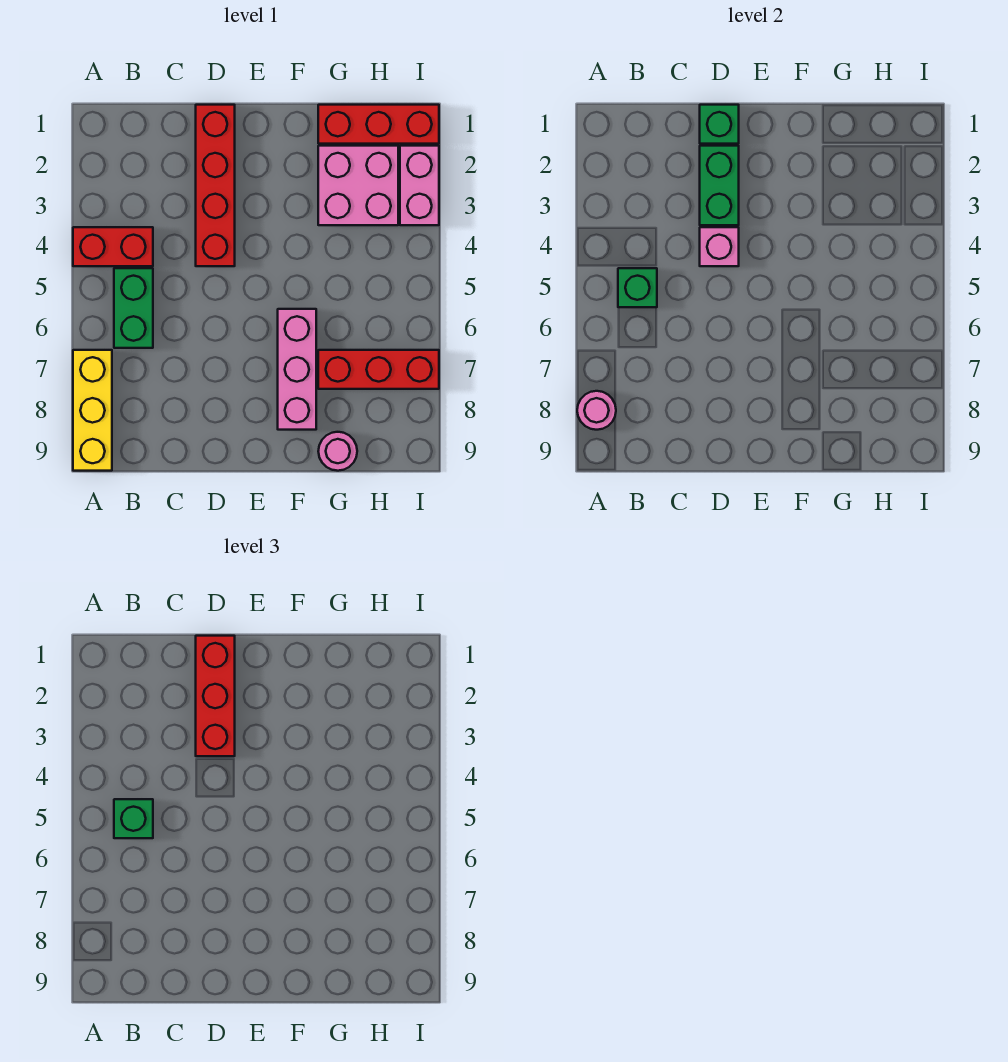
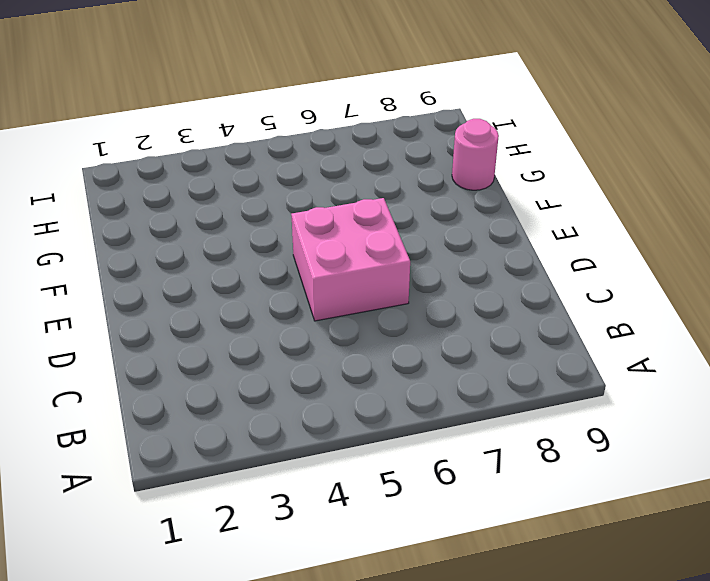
pink brick D5:E6 level 1 -> pink brick G2:H3 level 1
none -> red brick A4:B4 level 1
none -> yellow brick A7:A9 level 1
none -> green brick B5:B6 level 1

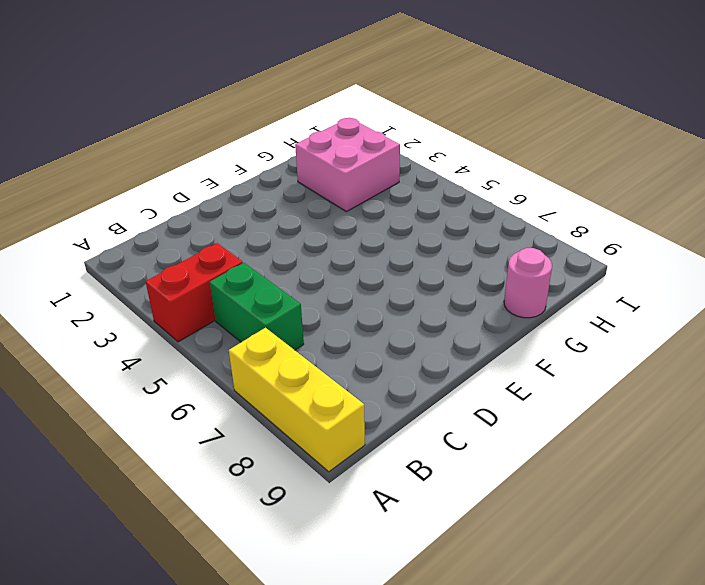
none -> red brick D1:D4 level 1
none -> pink brick F6:F8 level 1
none -> red brick G1:I1 level 1

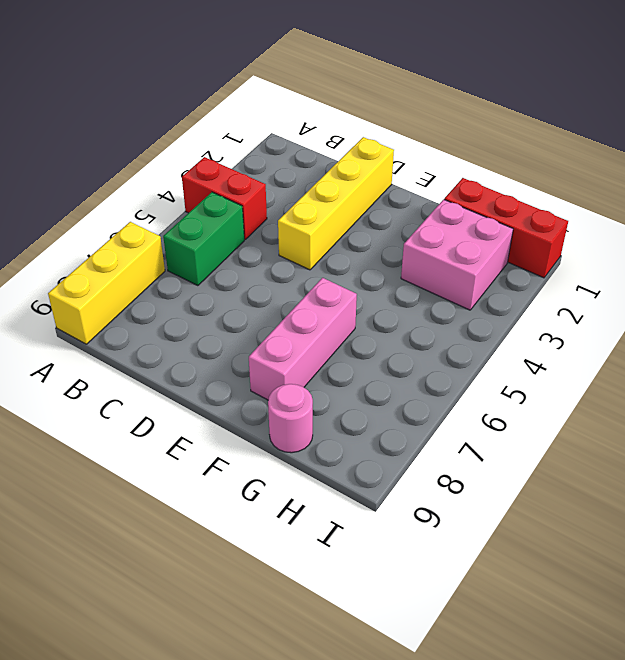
yellow brick D1:D4 level 1 -> red brick D1:D4 level 1
none -> red brick G7:I7 level 1
none -> pink brick I2:I3 level 1
none -> pink round brick A8 level 2

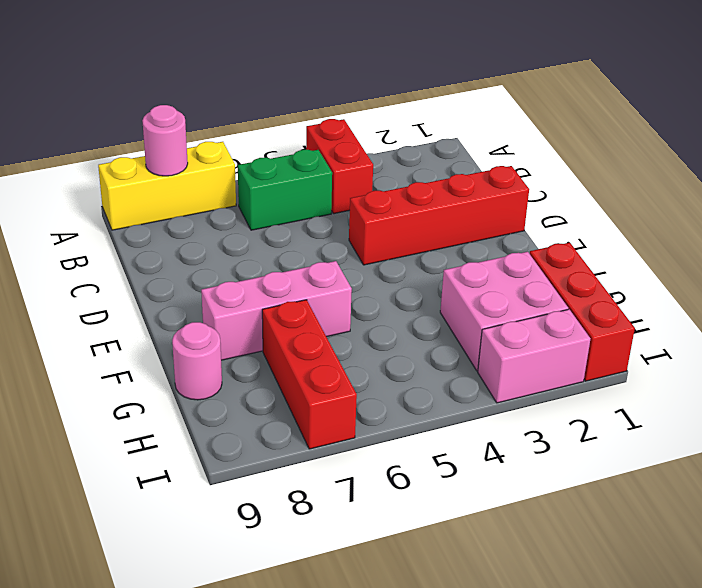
none -> green brick B5 level 2
none -> green brick D1 level 2
none -> green brick D2:D3 level 2

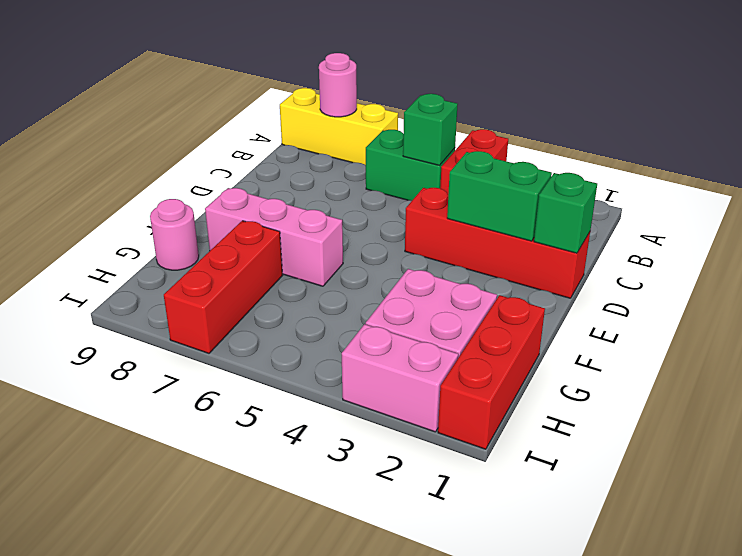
none -> pink brick D4 level 2
none -> green brick B5 level 3
none -> red brick D1:D3 level 3

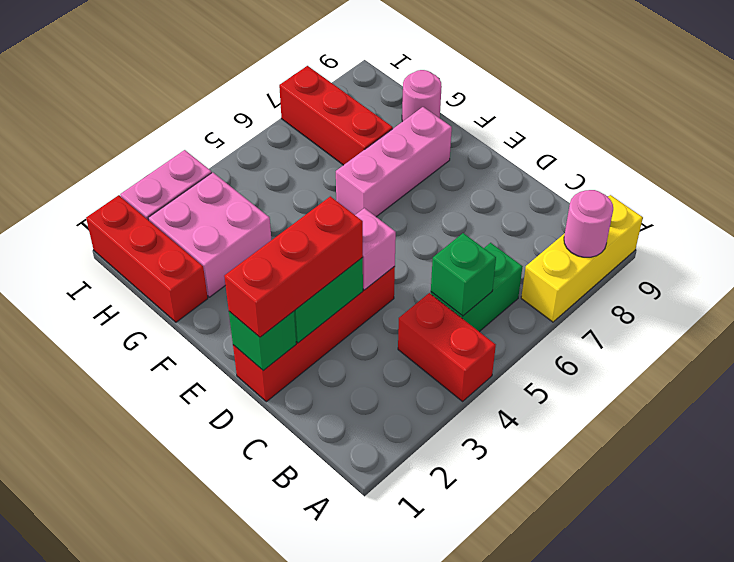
none -> green brick B5 level 3

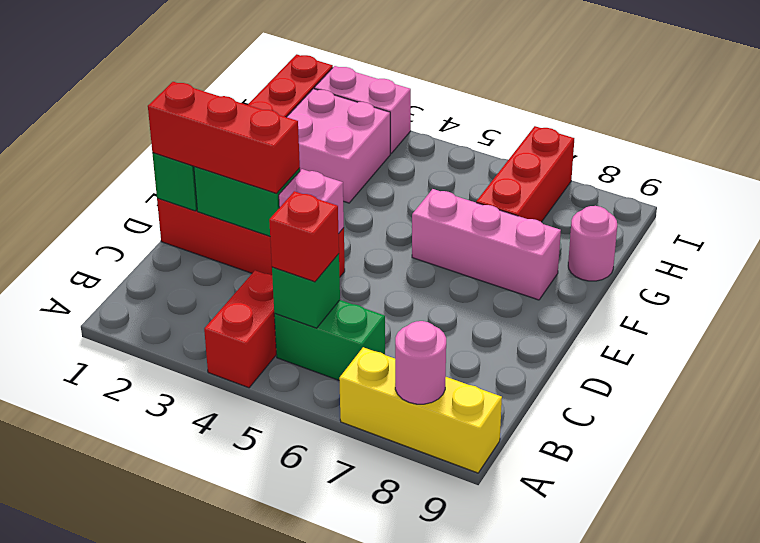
red brick B5 level 3 -> green brick B5 level 3

